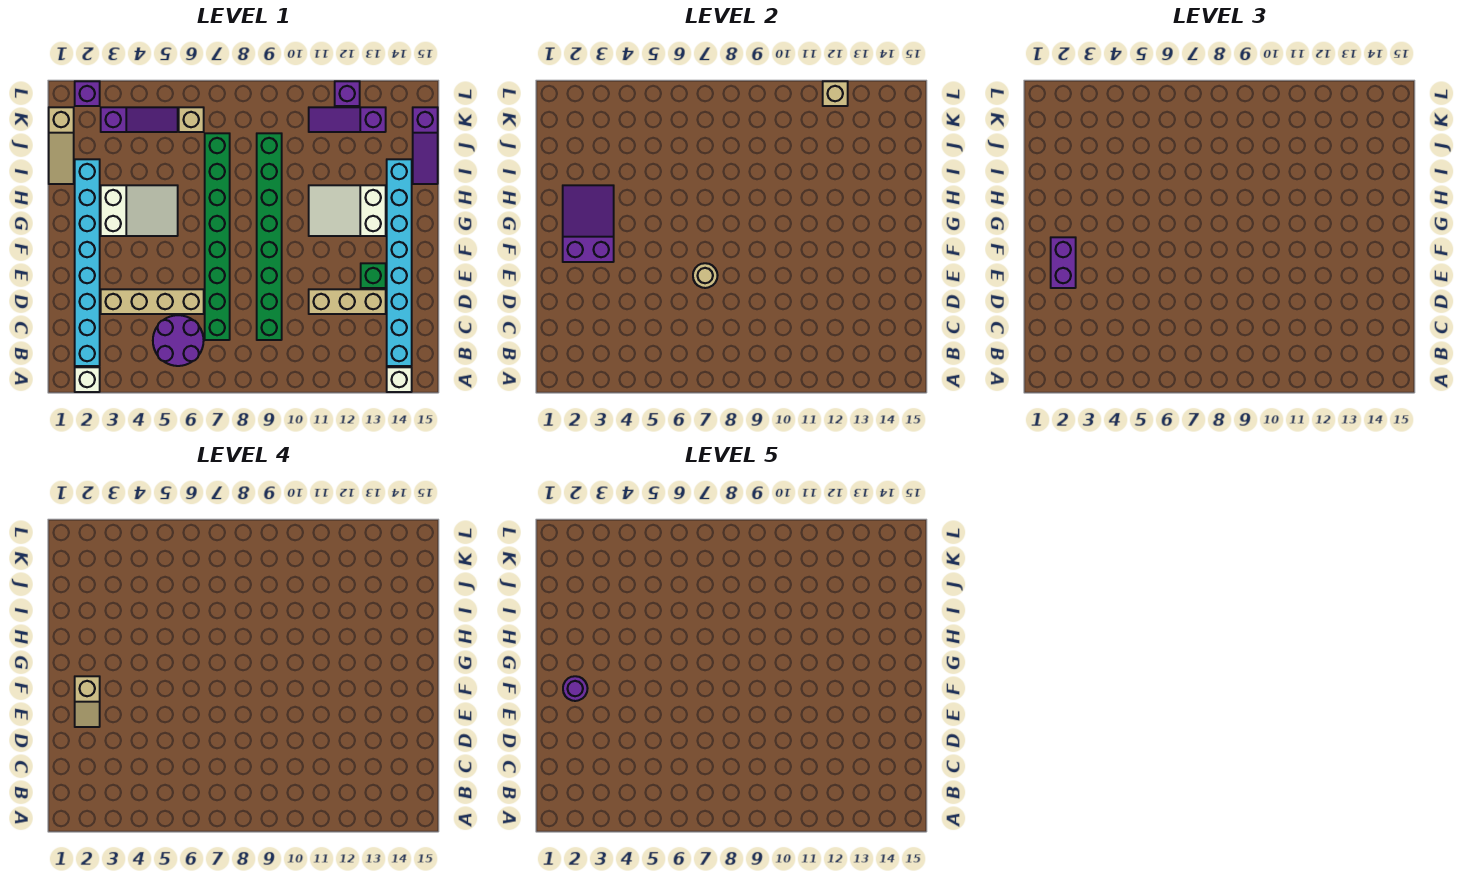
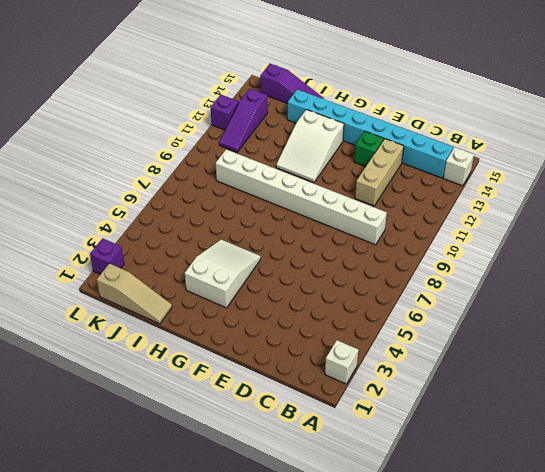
white brick C9:J9 level 1 -> green brick C9:J9 level 1
none -> cyan brick B2:I2 level 1
none -> purple round brick B5:C6 level 1
none -> green brick C7:J7 level 1

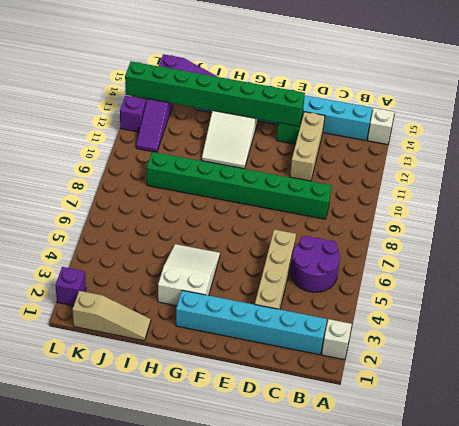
cyan brick B2:G2 level 1 -> cyan brick B2:I2 level 1
green brick E13:L13 level 2 -> green brick C7:J7 level 1
none -> purple slope K3:K5 level 1 top 3
none -> tan brick K6 level 1
none -> tan round brick E7 level 2

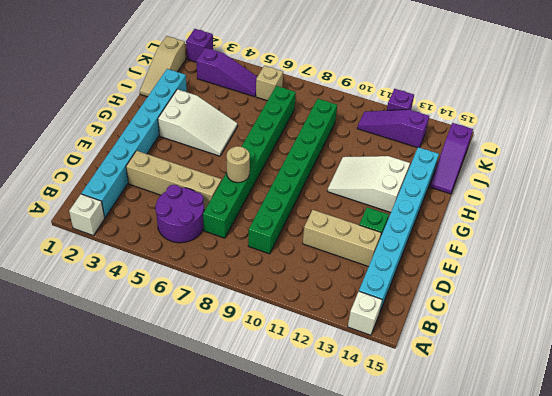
none -> purple slope F2:H3 level 2 top F
none -> tan brick L12 level 2
none -> purple brick E2:F2 level 3

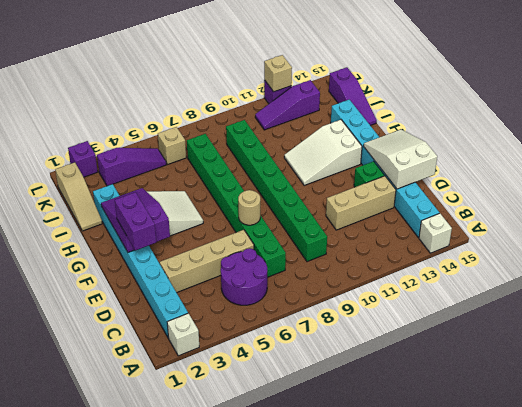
white slope D14:F15 level 2 top D -> none
none -> tan slope E2:F2 level 4 top F
none -> purple round brick F2 level 5

